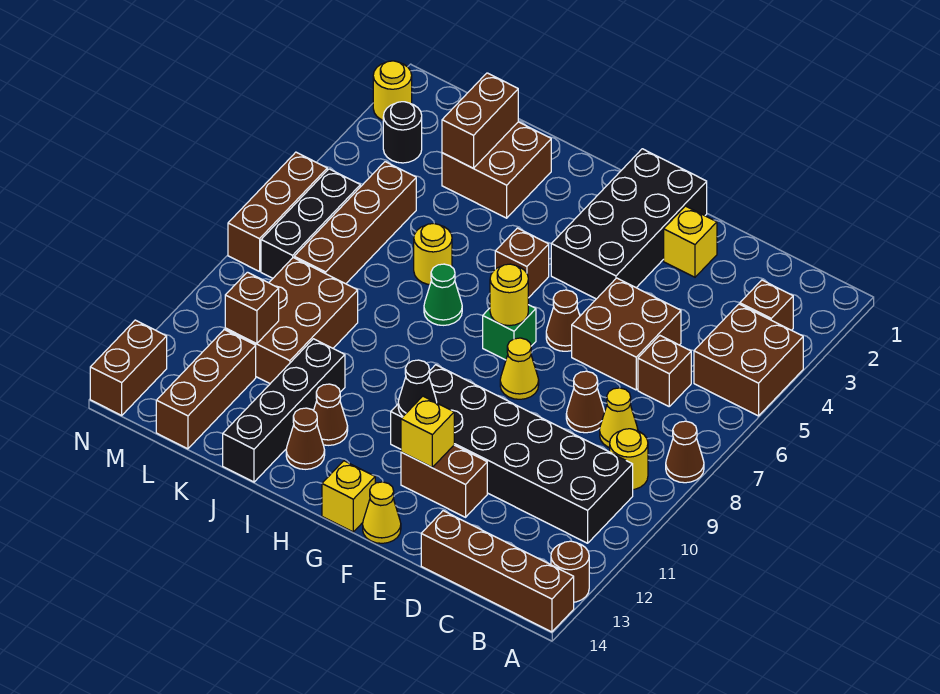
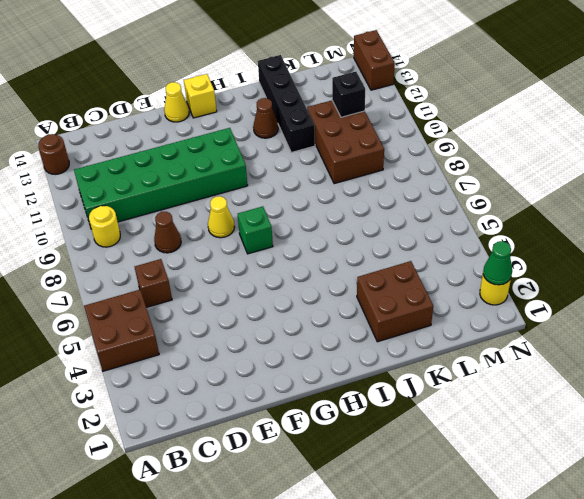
green brick B10:G11 level 1 -> black brick B10:G11 level 1
black brick L11 level 2 -> brown brick L11 level 2
green cone N2 level 2 -> green cone I7 level 1
none -> brown cone A8 level 1
none -> brown brick A14:D14 level 1
none -> brown brick B3 level 1
none -> yellow cone C8 level 1

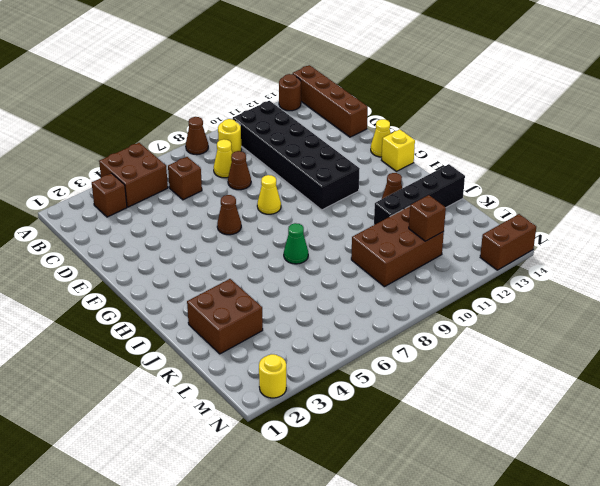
none -> brown brick D5:E6 level 1
none -> yellow brick E2 level 1
none -> brown brick E12:F12 level 1
none -> black brick F1:G4 level 1

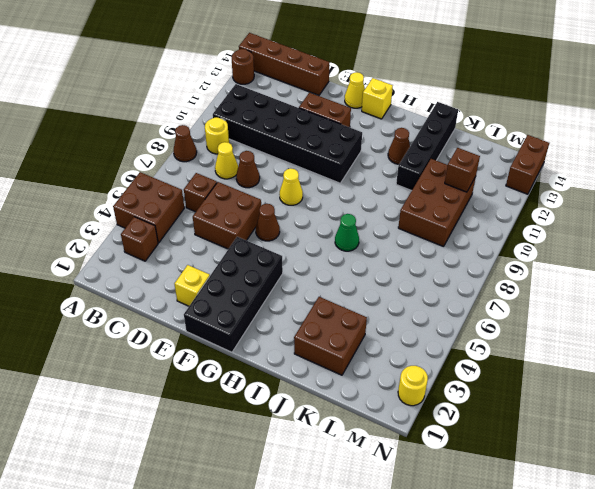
none -> green brick G7 level 1
none -> brown brick H5 level 1
none -> brown cone I13 level 1
none -> yellow round brick J6 level 1

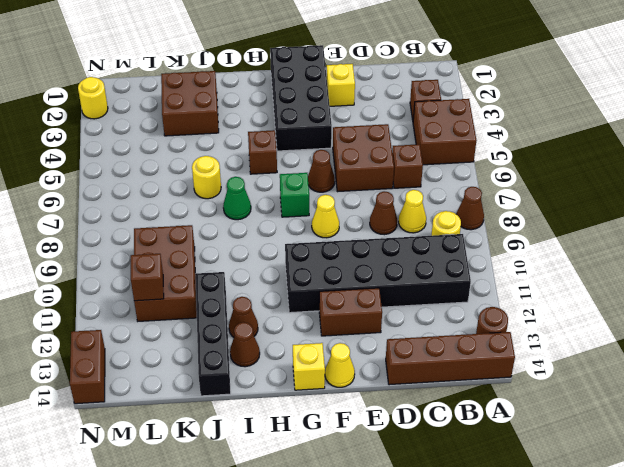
none -> brown brick L5:L8 level 1
none -> brown brick L12:L14 level 1
none -> black round brick M3 level 1
none -> black brick M6:M8 level 1

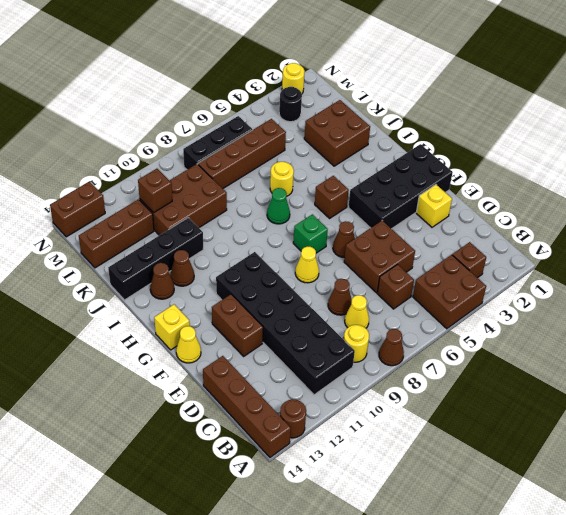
none -> brown brick N6:N8 level 1
none -> yellow brick F12 level 2
none -> yellow round brick G7 level 2
none -> black cone G11 level 2

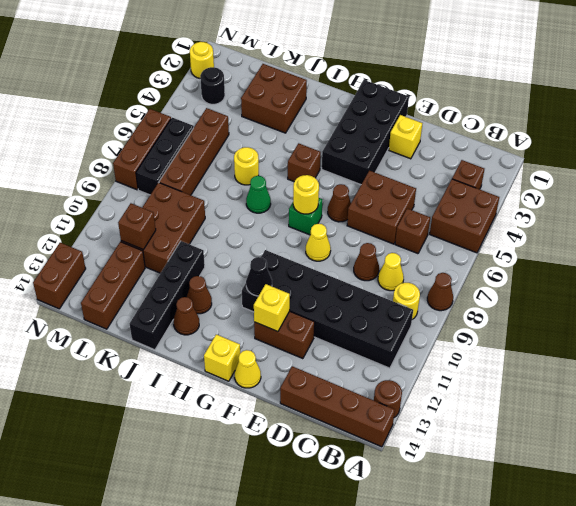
none -> brown brick K2:K3 level 2

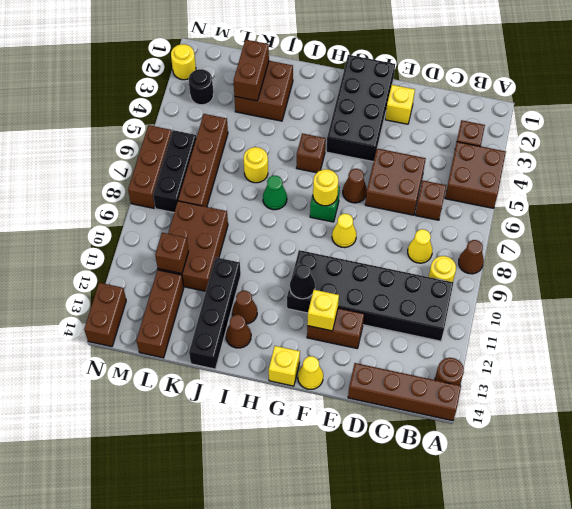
none -> brown cone D8 level 1

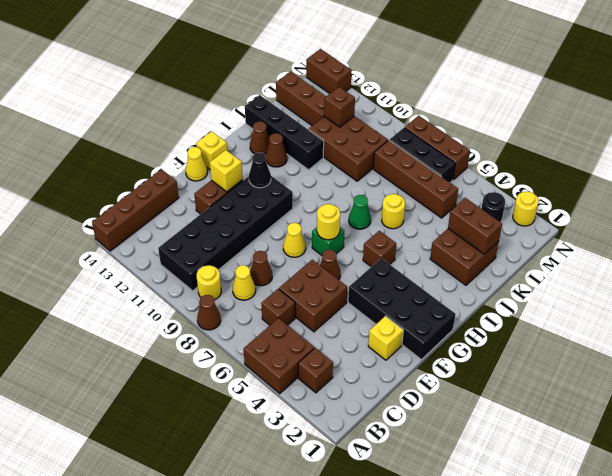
none -> brown round brick A13 level 1

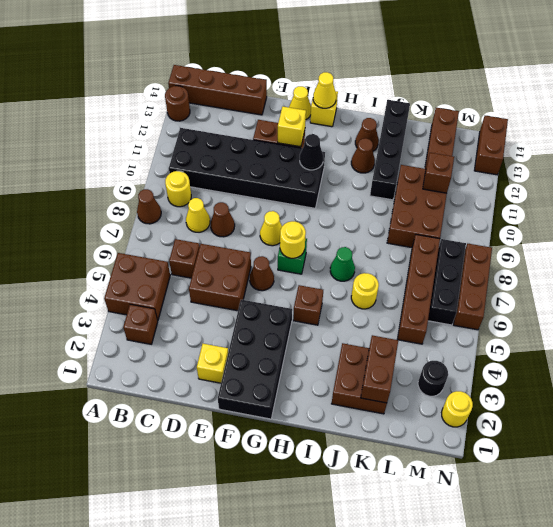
yellow cone G14 level 2 -> none

